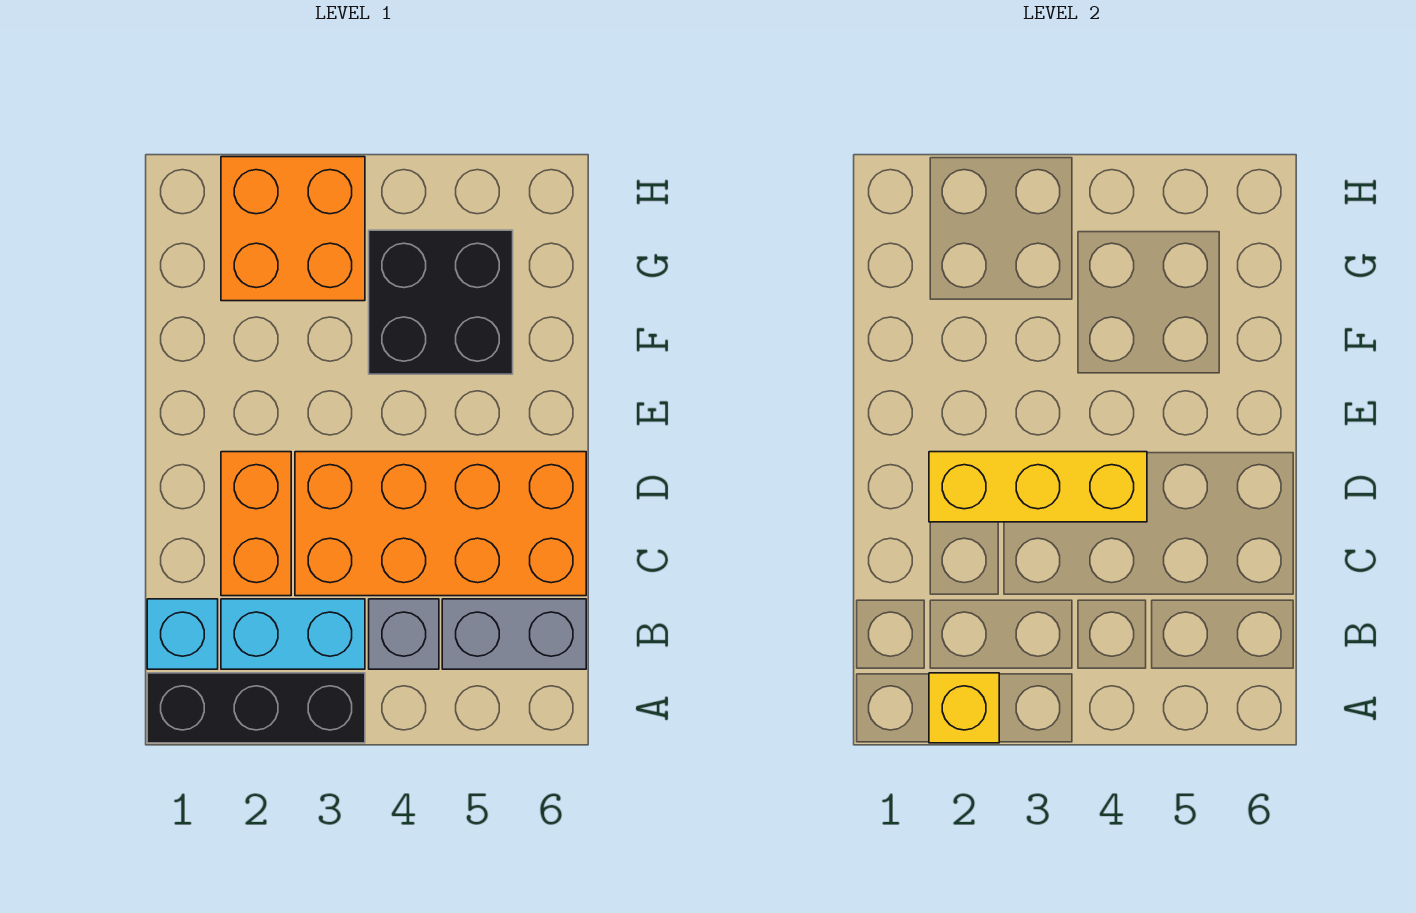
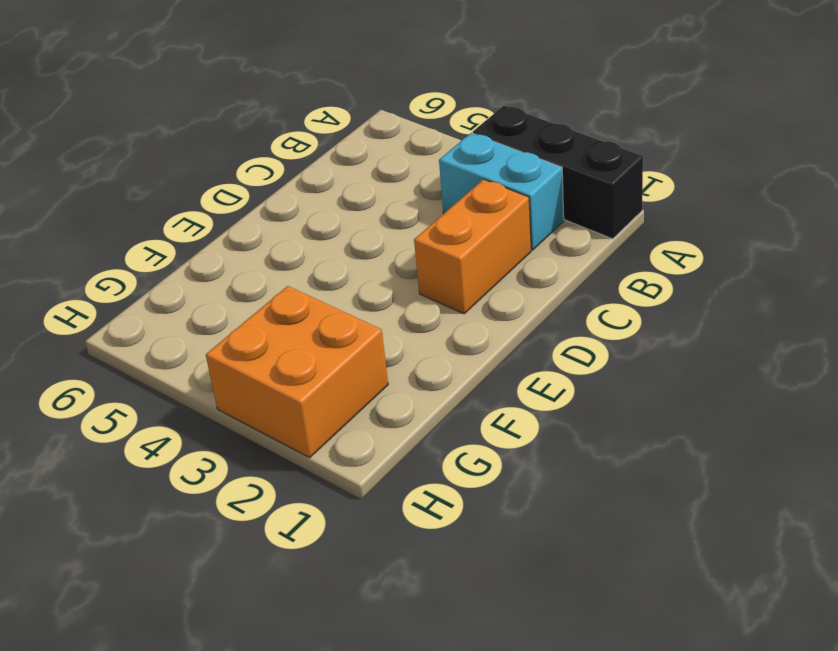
none -> cyan brick B1 level 1
none -> grey brick B4 level 1

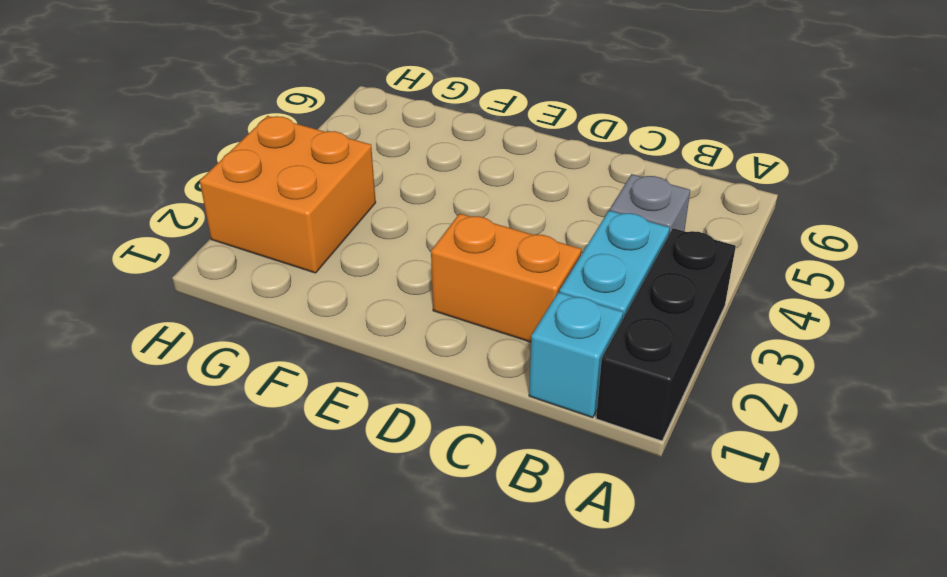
none -> grey brick B5:B6 level 1
none -> orange brick C3:D6 level 1

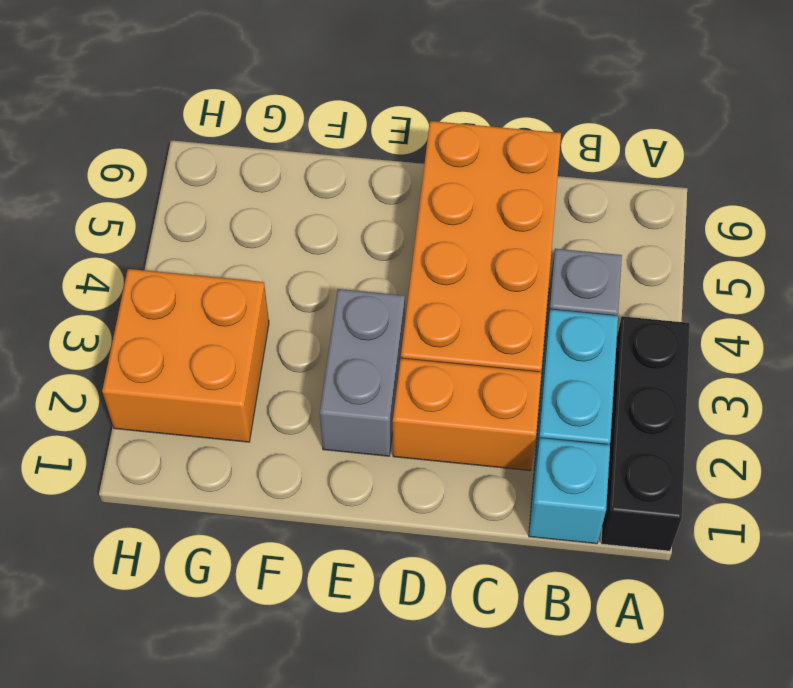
grey brick E2:E3 level 1 -> grey brick B5:B6 level 1
none -> black brick F4:G5 level 1
none -> yellow brick A2 level 2

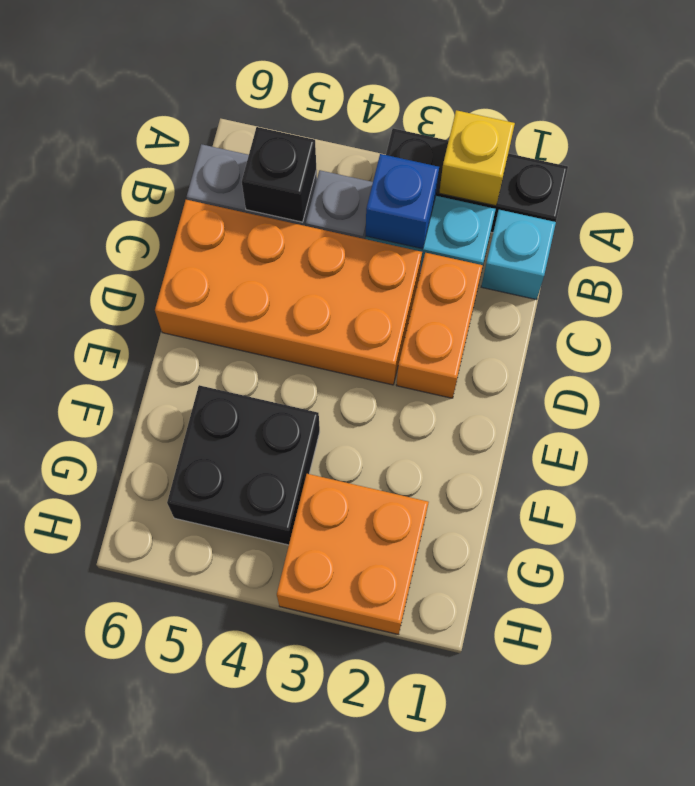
blue brick B3 level 2 -> none
black brick B5 level 2 -> none
none -> yellow brick D2:D4 level 2

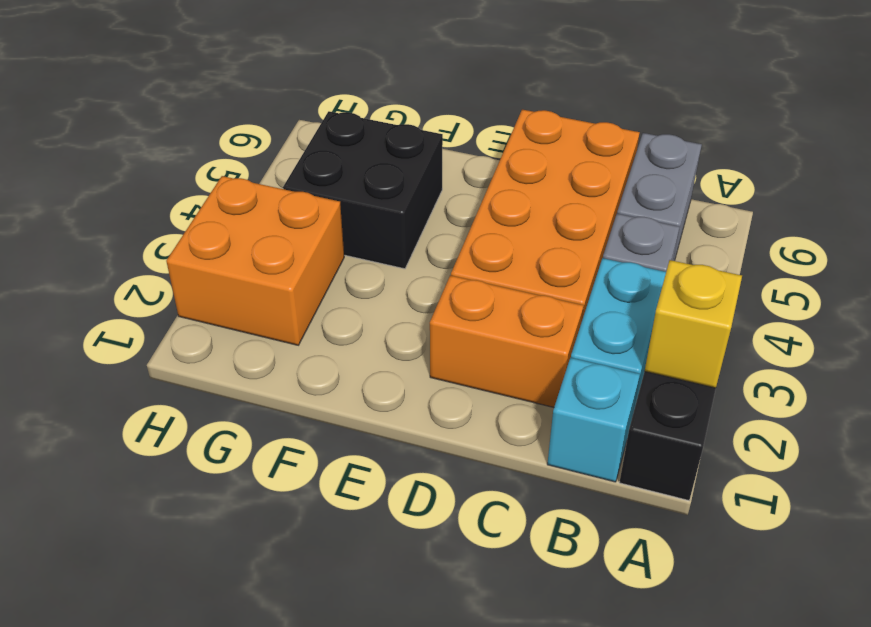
none -> yellow brick D2:D4 level 2

